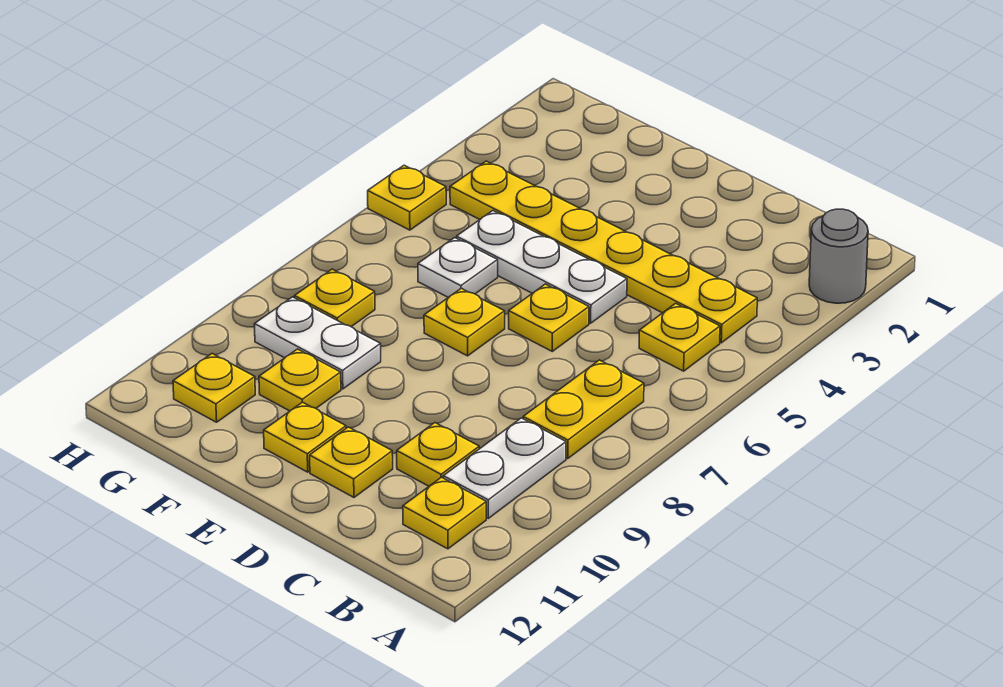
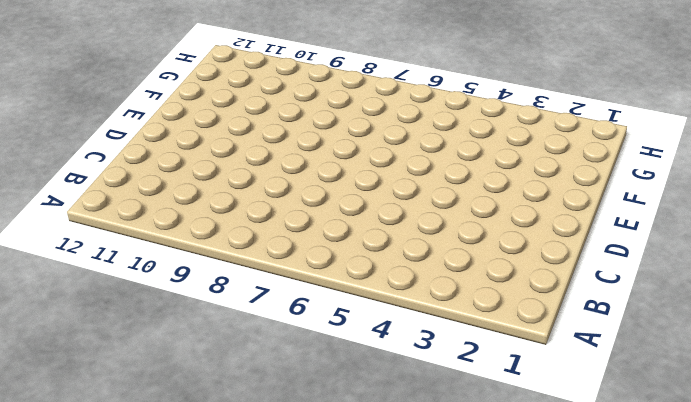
none -> grey round brick A2 level 1
none -> yellow plate B4:G4 level 1
none -> yellow plate B5 level 1

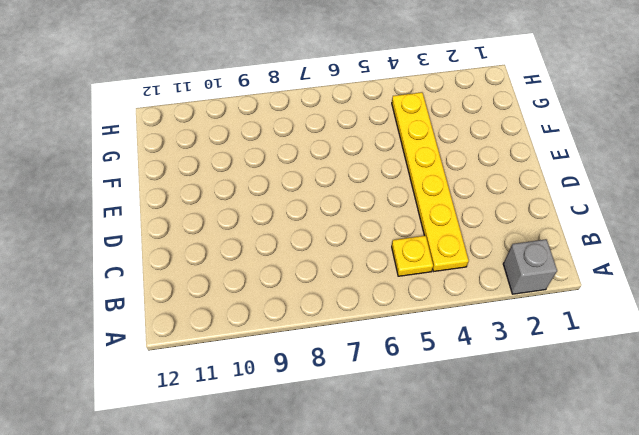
grey brick A2 level 1 -> grey round brick A2 level 1
none -> yellow plate B7:B8 level 1
none -> white plate B9:B10 level 1
none -> yellow plate B11 level 1

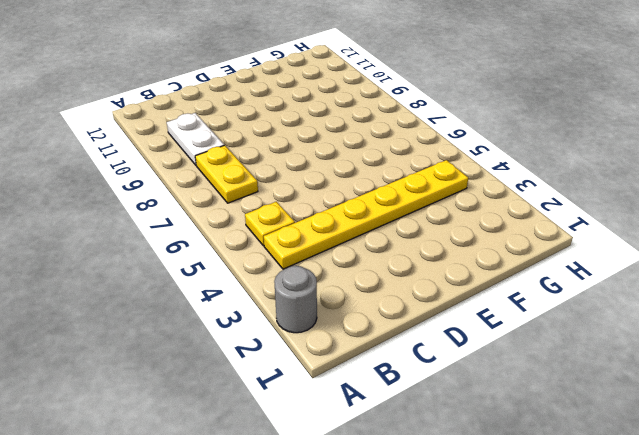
none -> yellow plate B11 level 1
none -> yellow plate C10 level 1
none -> white plate D5:F5 level 1

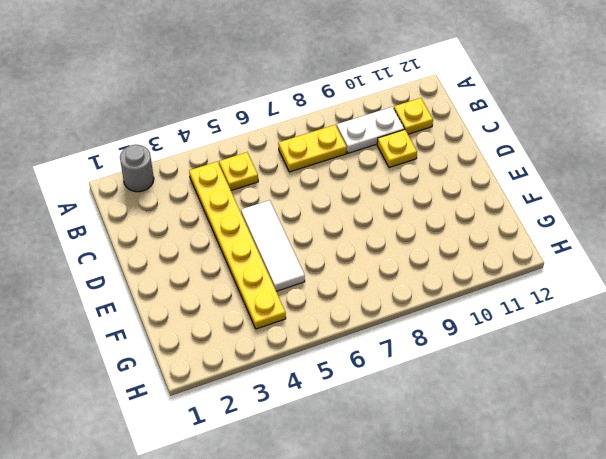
white tile D5:F5 level 1 -> white plate D5:F5 level 1
none -> yellow plate D6 level 1
none -> yellow plate D11 level 1
none -> yellow plate E7 level 1

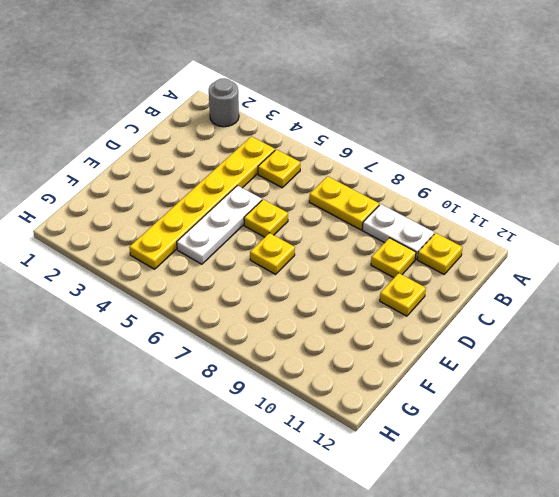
none -> yellow plate E11 level 1
none -> white plate F6 level 1
none -> white plate F9:G9 level 1

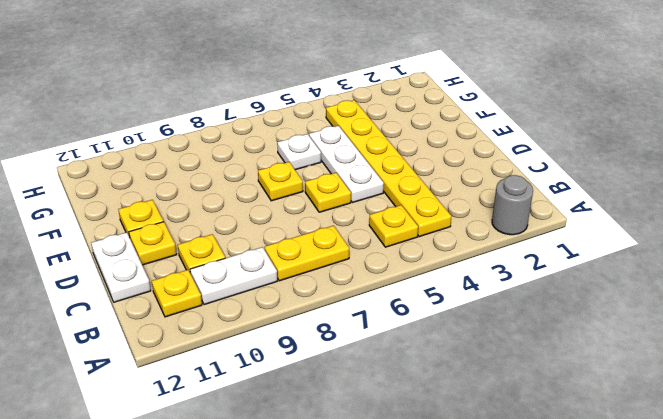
white plate C12:D12 level 1 -> white plate F9:G9 level 1
none -> yellow plate F10 level 1
none -> yellow plate G8 level 1
none -> yellow plate G11 level 1

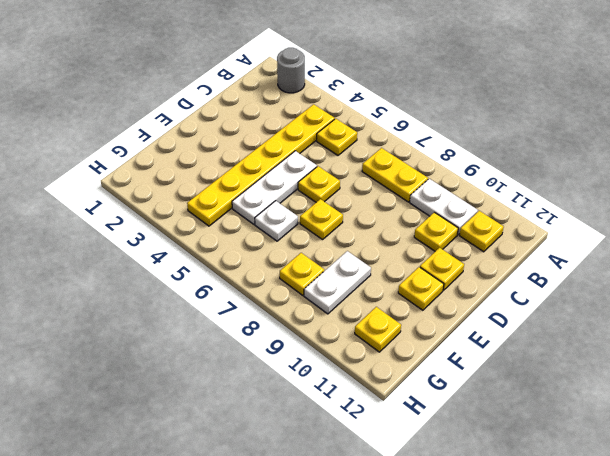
none -> yellow plate F10 level 1
none -> yellow plate H5 level 1

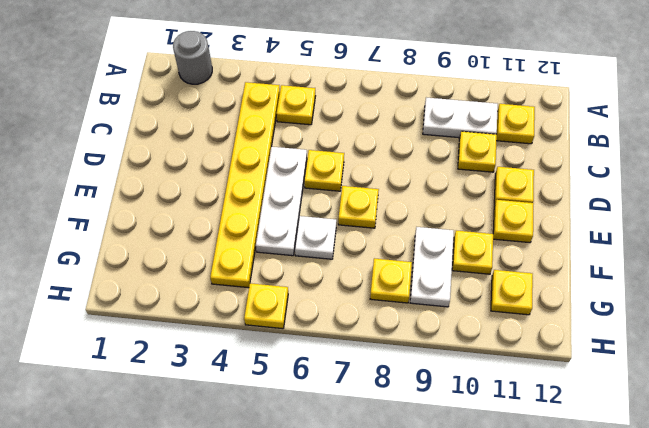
none -> yellow plate B7:B8 level 1

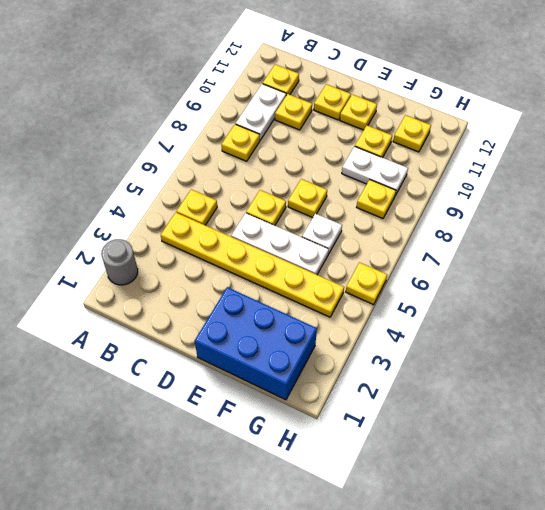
yellow plate B8 level 1 -> yellow plate B7:B8 level 1
blue brick E1:G2 level 1 -> none

